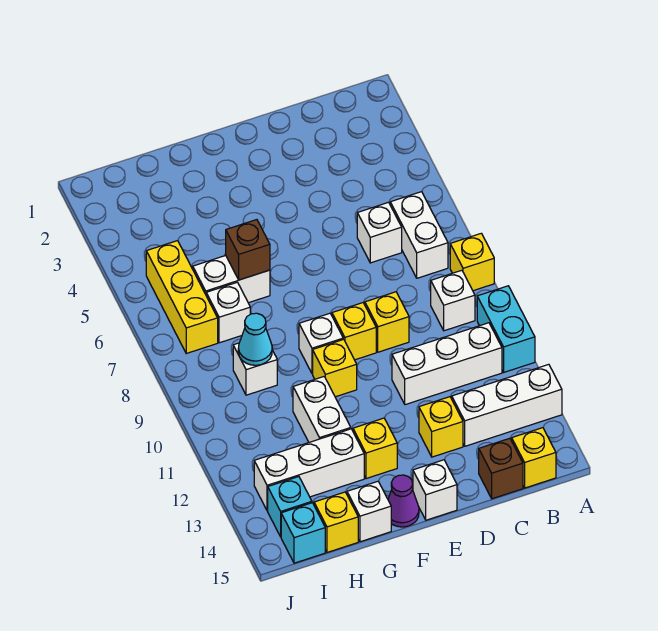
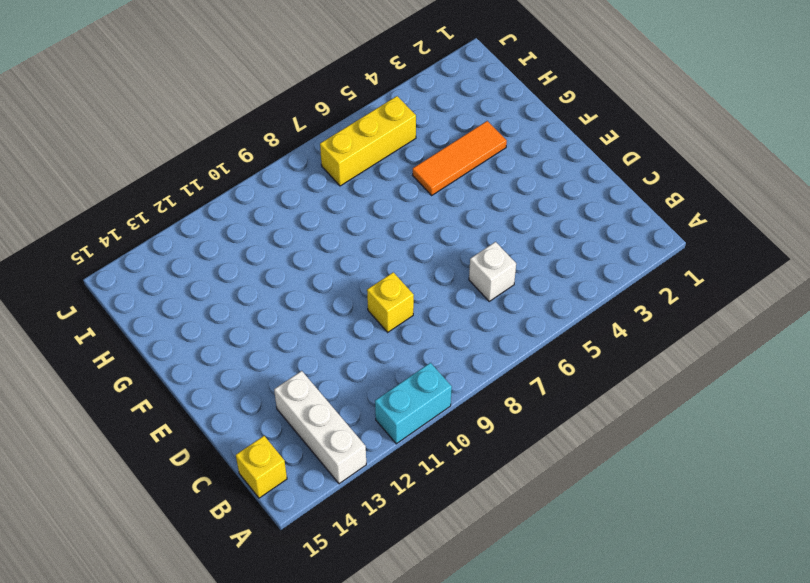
orange tile G3:G5 level 1 -> none
none -> yellow brick A8 level 1
none -> white brick B6:B7 level 1
none -> white brick B9 level 1

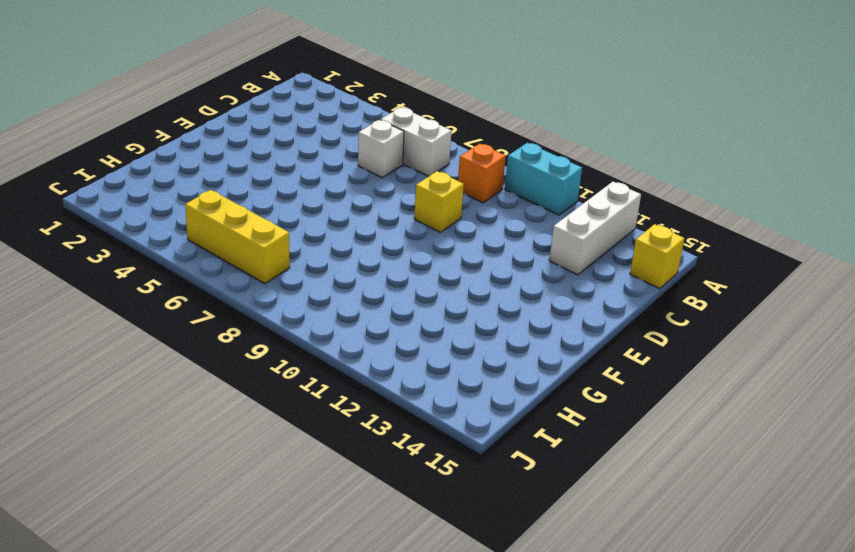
orange brick B9 level 1 -> white brick B9 level 1
none -> yellow brick A8 level 1
none -> white brick B11:D11 level 1
none -> brown brick C15 level 1

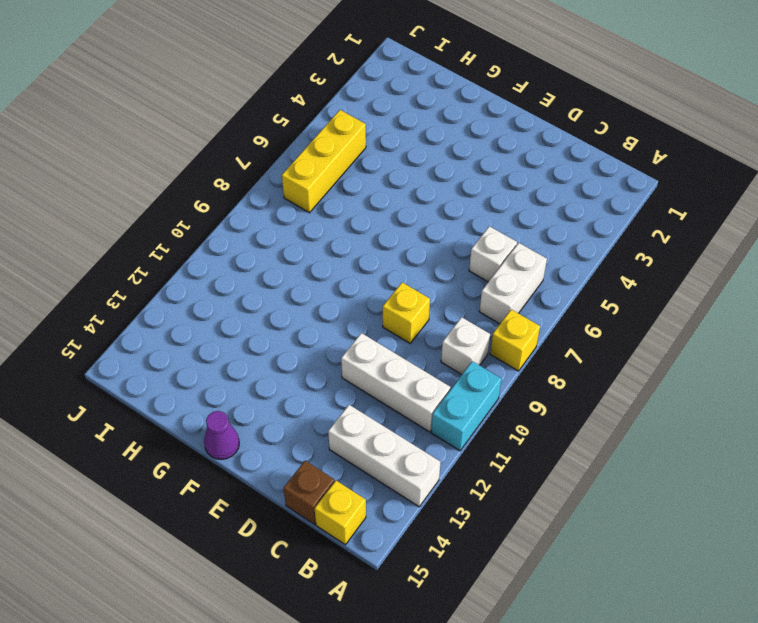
none -> yellow brick D13 level 1
none -> yellow brick E9 level 1
none -> white brick E15 level 1

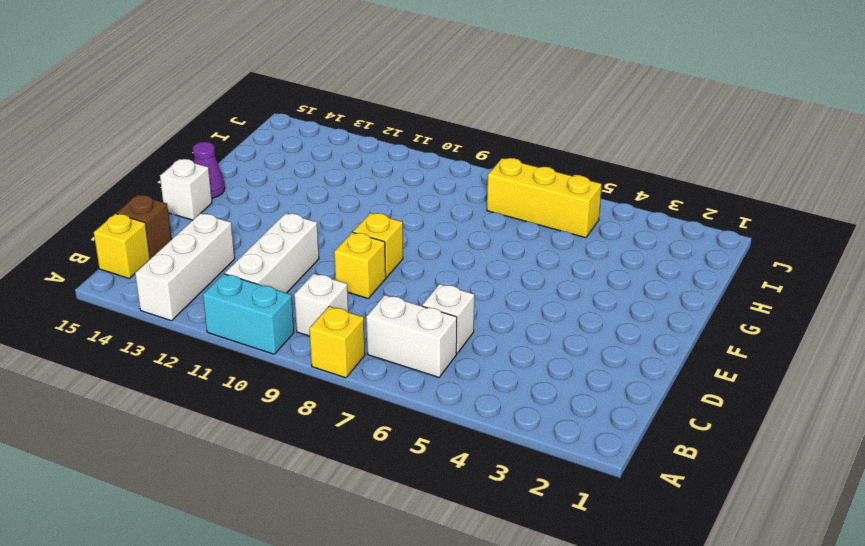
none -> yellow brick D13 level 1
none -> white brick F9 level 1
none -> yellow brick F10 level 1

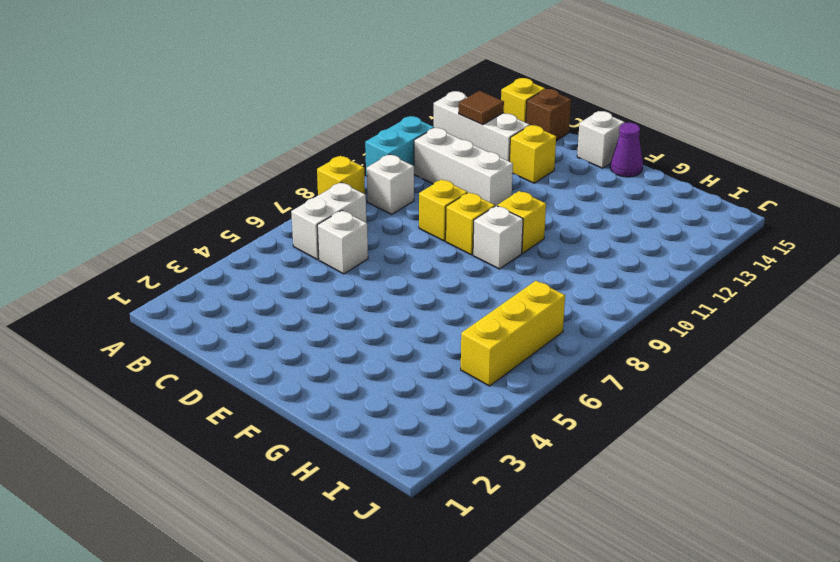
brown tile B13 level 2 -> none
none -> yellow brick F13 level 1
none -> white brick G6:H6 level 1
none -> white brick G11:G12 level 1

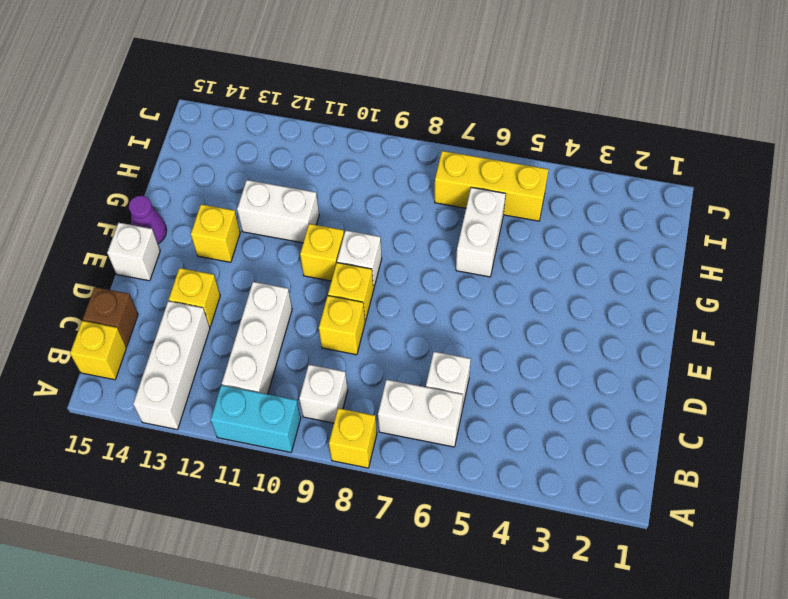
none -> white brick G13:I13 level 1
none -> white brick G15 level 1
none -> white brick H7 level 1

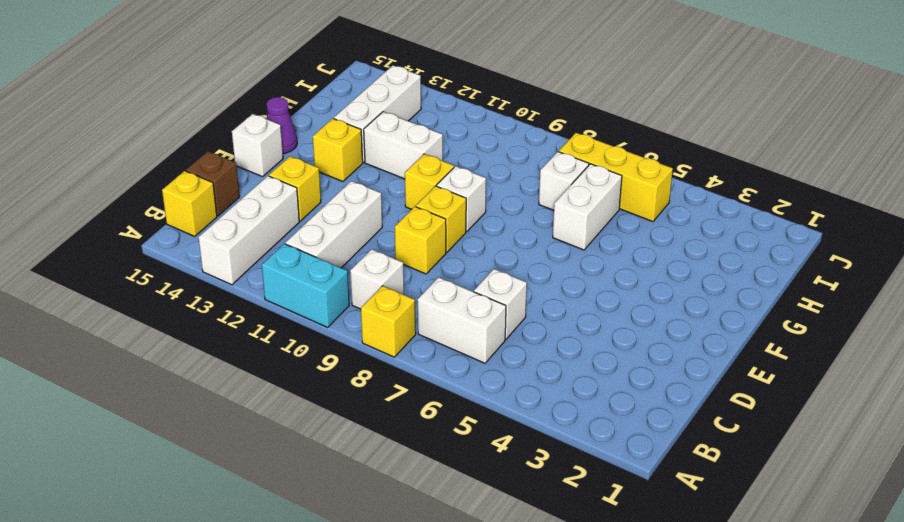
none -> white brick G15 level 1
none -> white brick H9 level 1
none -> yellow brick H15 level 1

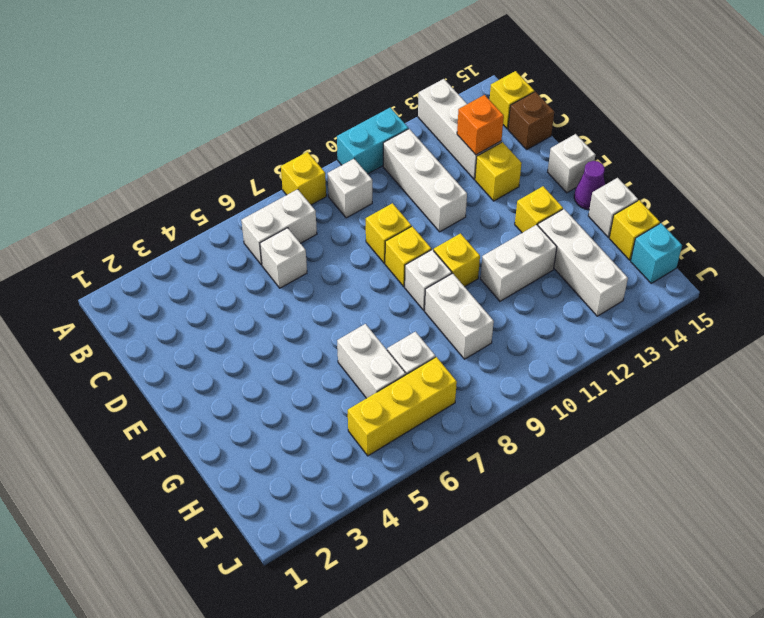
orange brick C13 level 2 -> none
white brick G9:H9 level 1 -> white brick H9 level 1
none -> cyan brick I14 level 1
none -> brown brick G6 level 2
none -> cyan cone H9 level 2

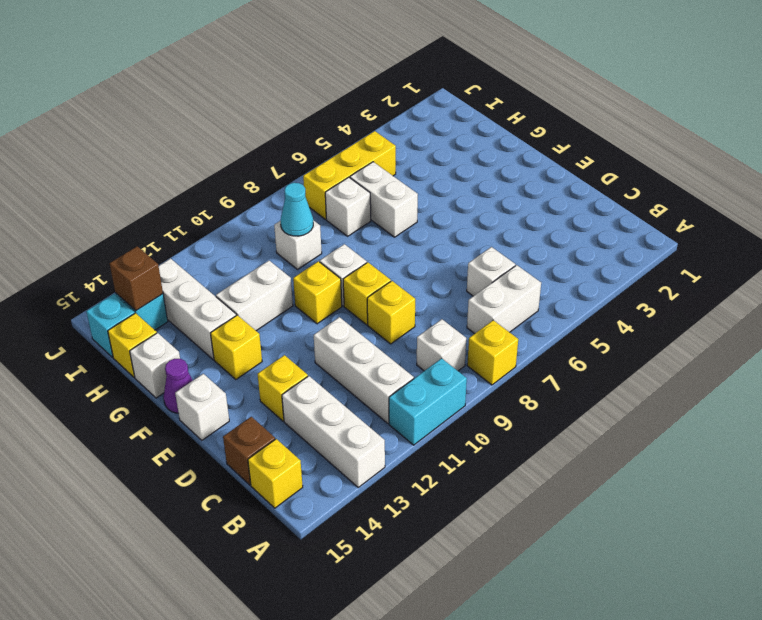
brown brick I14 level 2 -> brown brick G6 level 2

